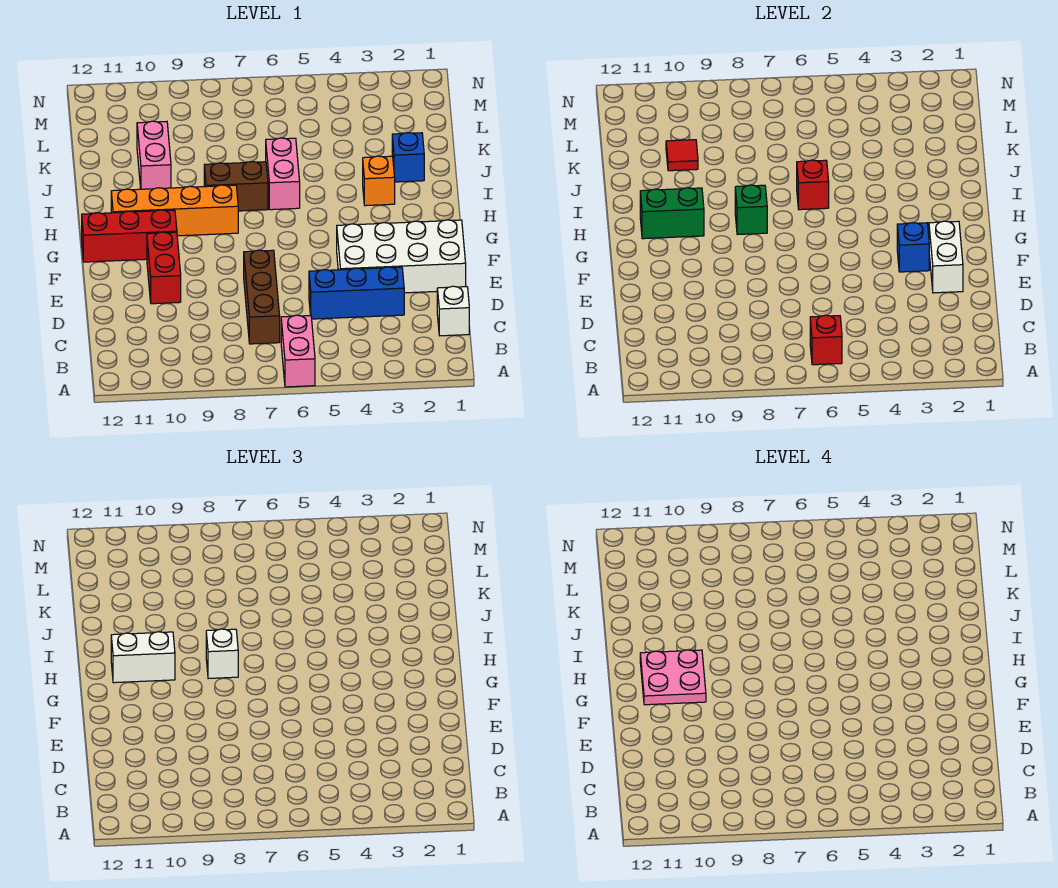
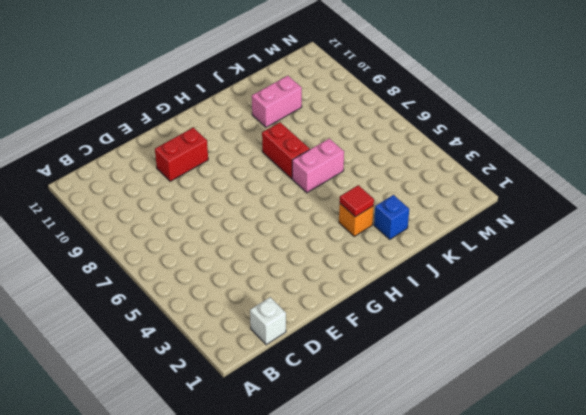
red tile I3 level 2 -> red tile K10 level 2
red brick I7:I8 level 1 -> brown brick I7:I8 level 1
none -> pink brick A6:B6 level 1
none -> brown brick C7:E7 level 1
none -> blue brick D3:D5 level 1

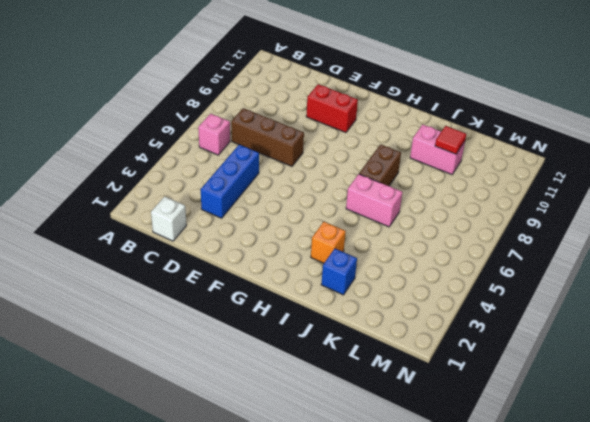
pink brick B6 level 1 -> pink brick A6:B6 level 1
none -> white brick E1:F4 level 1
none -> red brick G10:G12 level 1
none -> orange brick H8:H11 level 1

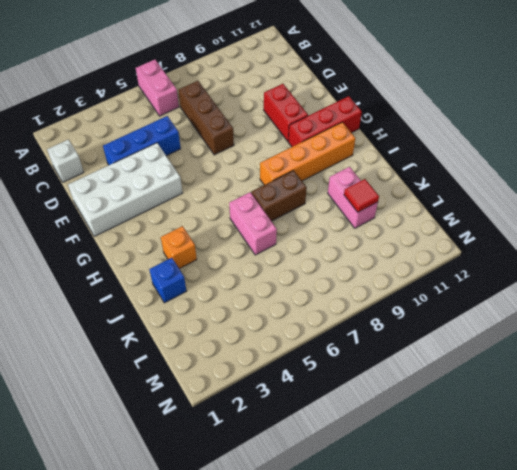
none -> red brick B6 level 2
none -> white brick E2:F2 level 2
none -> blue brick F3 level 2

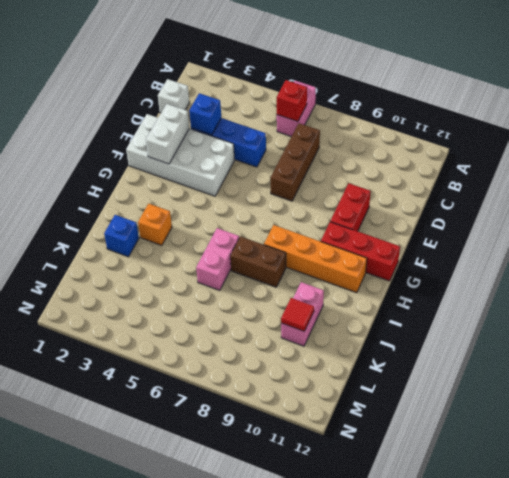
blue brick D3 level 2 -> blue brick F3 level 2
none -> green brick H8 level 2
none -> green brick H10:H11 level 2
none -> red brick I6 level 2

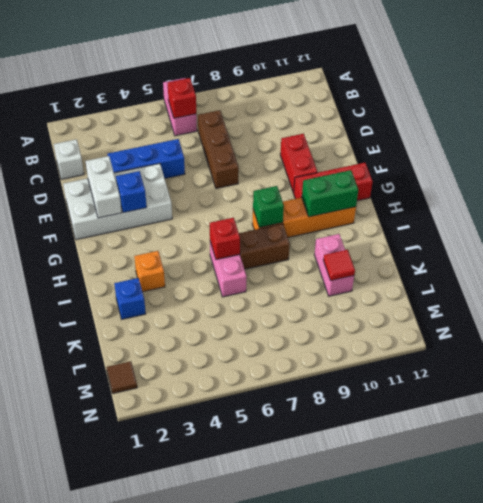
brown tile M1 level 1 -> none
none -> white brick H8 level 3
none -> white brick H10:H11 level 3
none -> pink plate G10:H11 level 4

